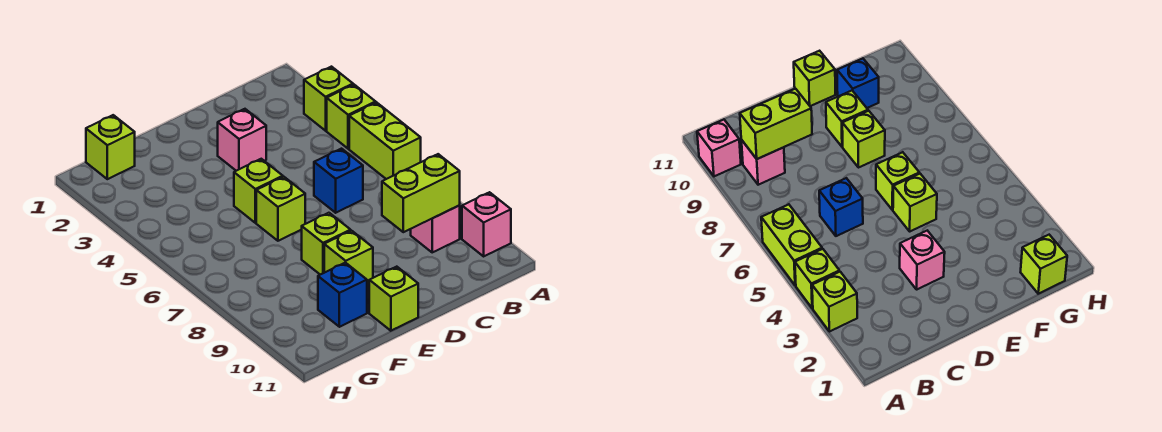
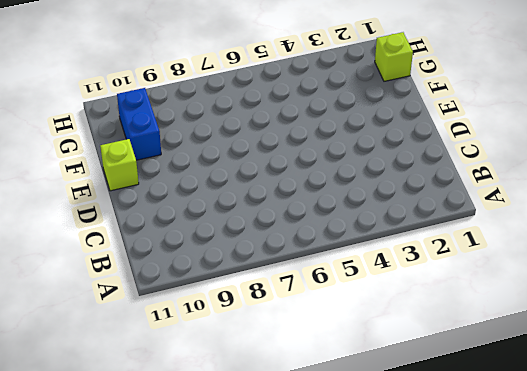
blue brick F10:G10 level 1 -> blue brick F10 level 1
none -> lime brick A3 level 1
none -> lime brick A4 level 1
none -> lime brick A5:A6 level 1

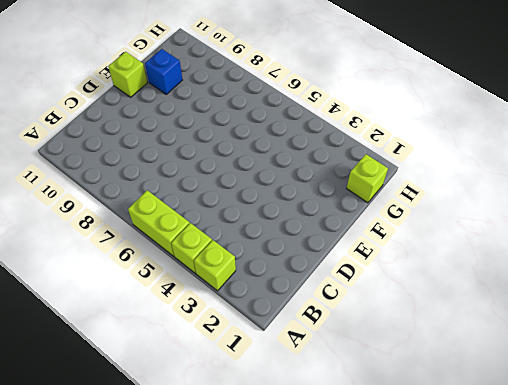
none -> pink brick A10 level 1
none -> pink brick B9 level 1
none -> blue brick C6 level 1

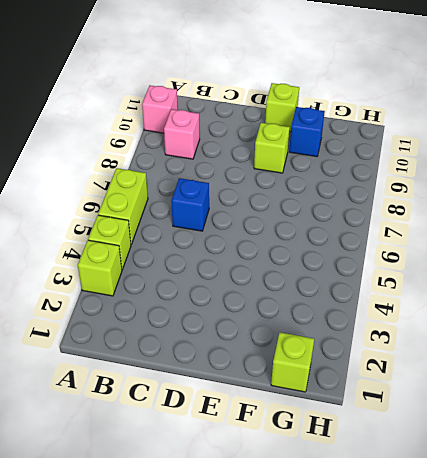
none -> pink brick D3 level 1
none -> lime brick E5 level 1
none -> lime brick E6 level 1

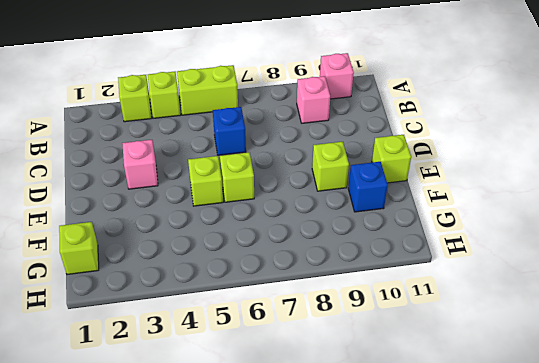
none -> lime brick E8 level 1
none -> lime brick B9:C9 level 2

